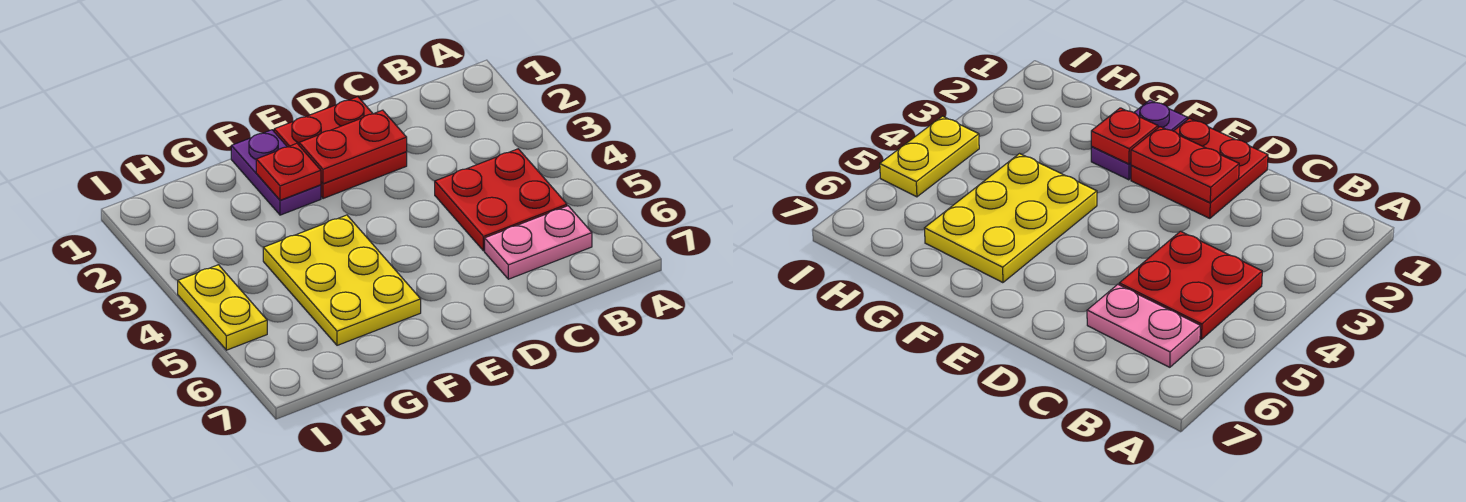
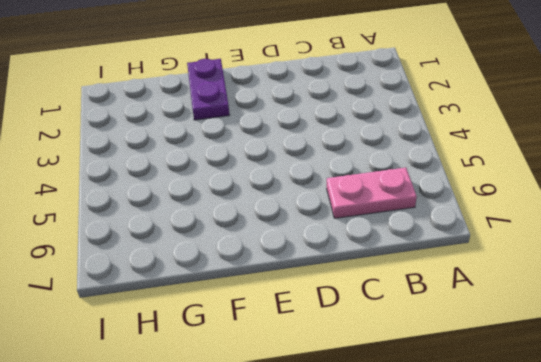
none -> red plate B4:C5 level 1
none -> red plate D1:E2 level 1

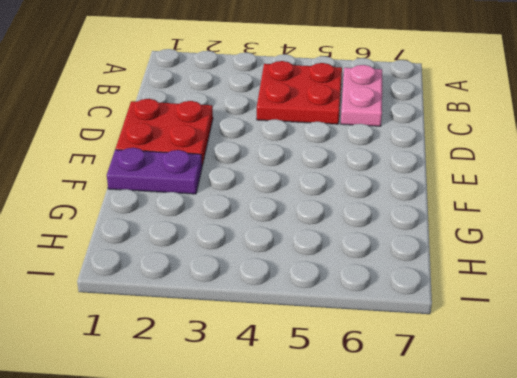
none -> yellow plate F4:G6 level 1
none -> yellow plate I4:I5 level 1

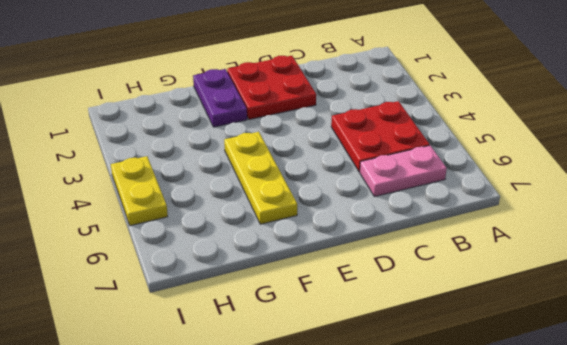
yellow plate F4:F6 level 1 -> yellow plate F4:G6 level 1
none -> red plate D2:E2 level 2
none -> red plate F2 level 2

